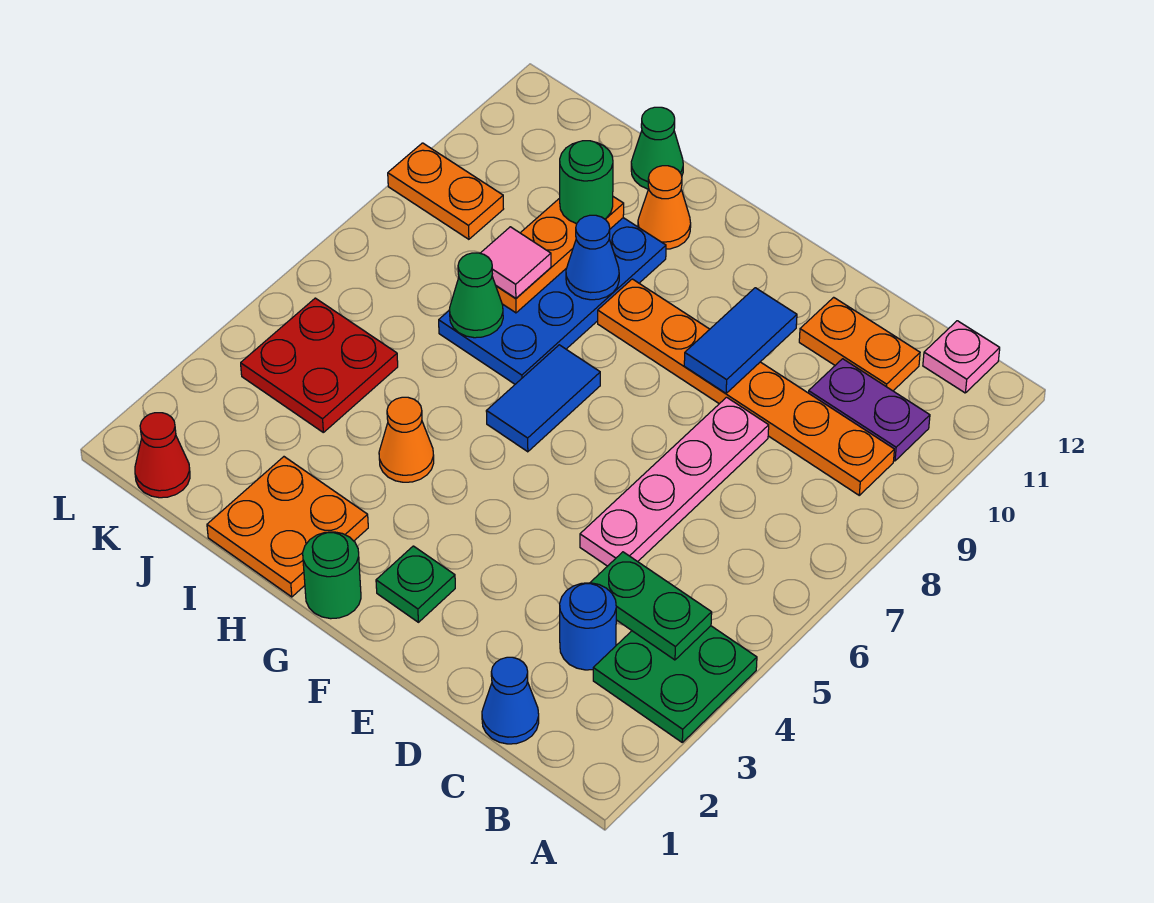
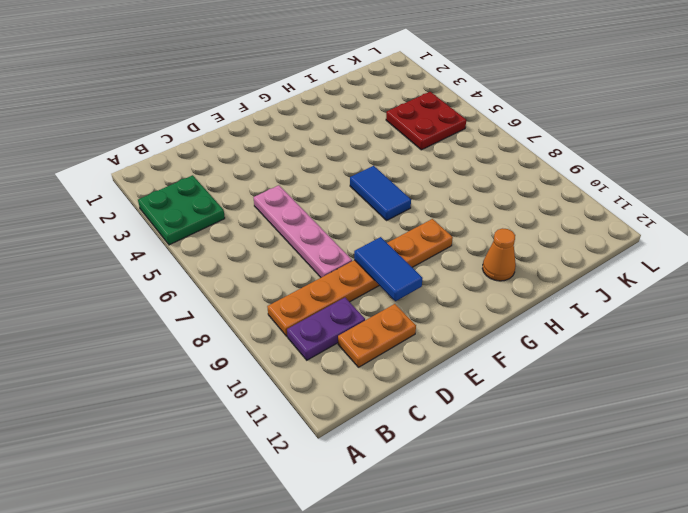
none -> pink plate B12 level 1
none -> blue cone C1 level 1
none -> blue round brick C3 level 1

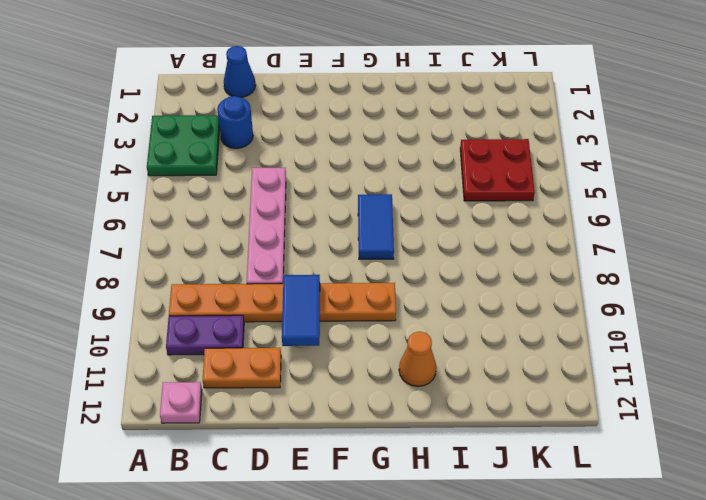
none -> green plate F2 level 1
none -> green round brick G1 level 1
none -> orange plate H1:I2 level 1

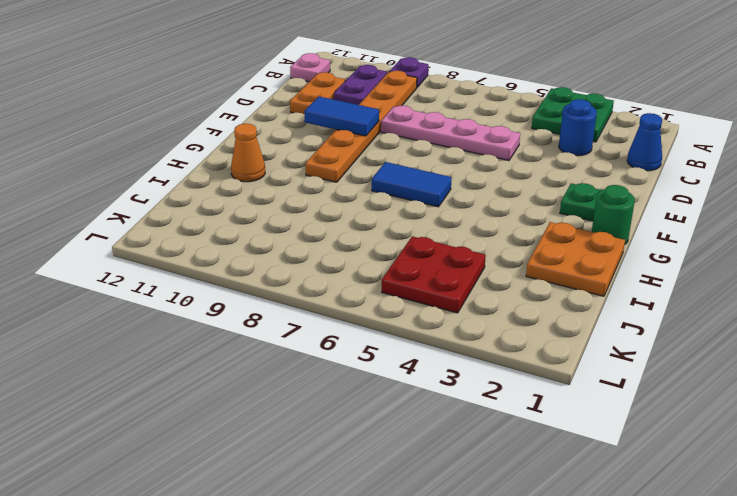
purple plate A9 level 1 -> none
none -> orange cone H4 level 1
none -> blue plate H7:I10 level 1
none -> green cone I12 level 1

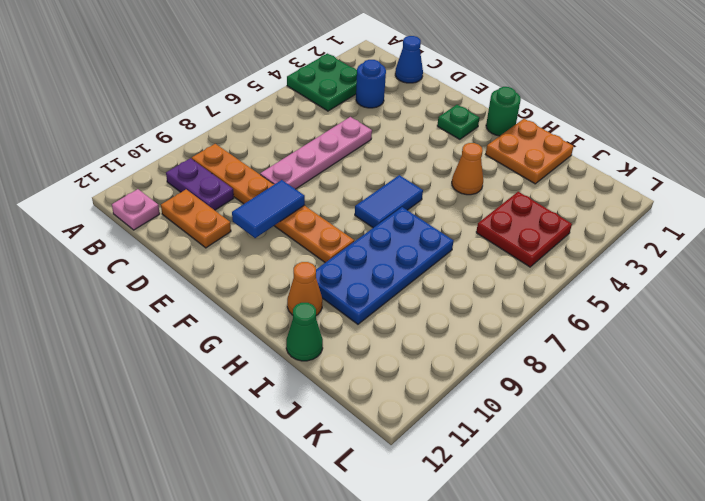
none -> red cone K1 level 1
none -> orange plate K9:L9 level 1
none -> green plate B4:C4 level 2

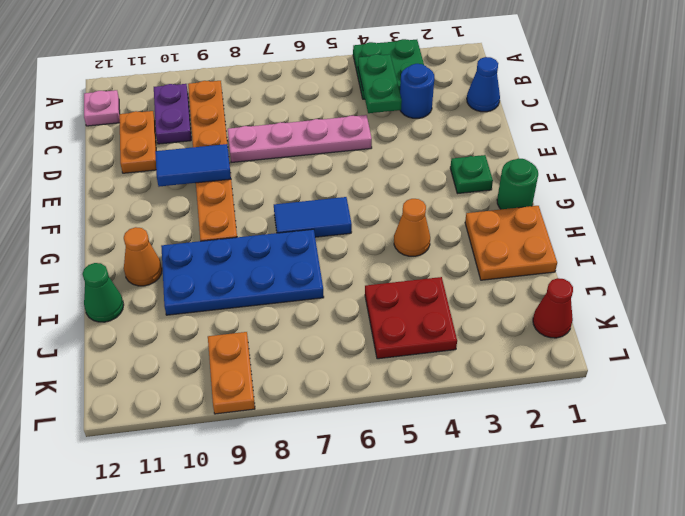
none -> blue cone H9 level 2
none -> green cone I7 level 2
none -> orange plate I8:I10 level 2

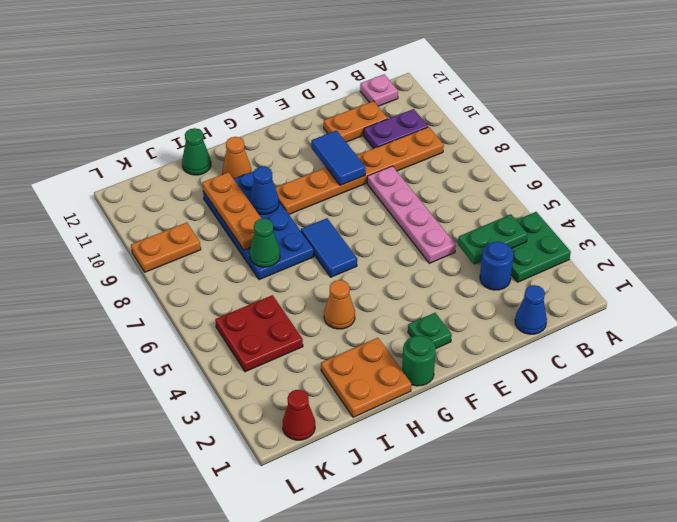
none -> pink tile I8 level 3
none -> green round brick I10 level 3

